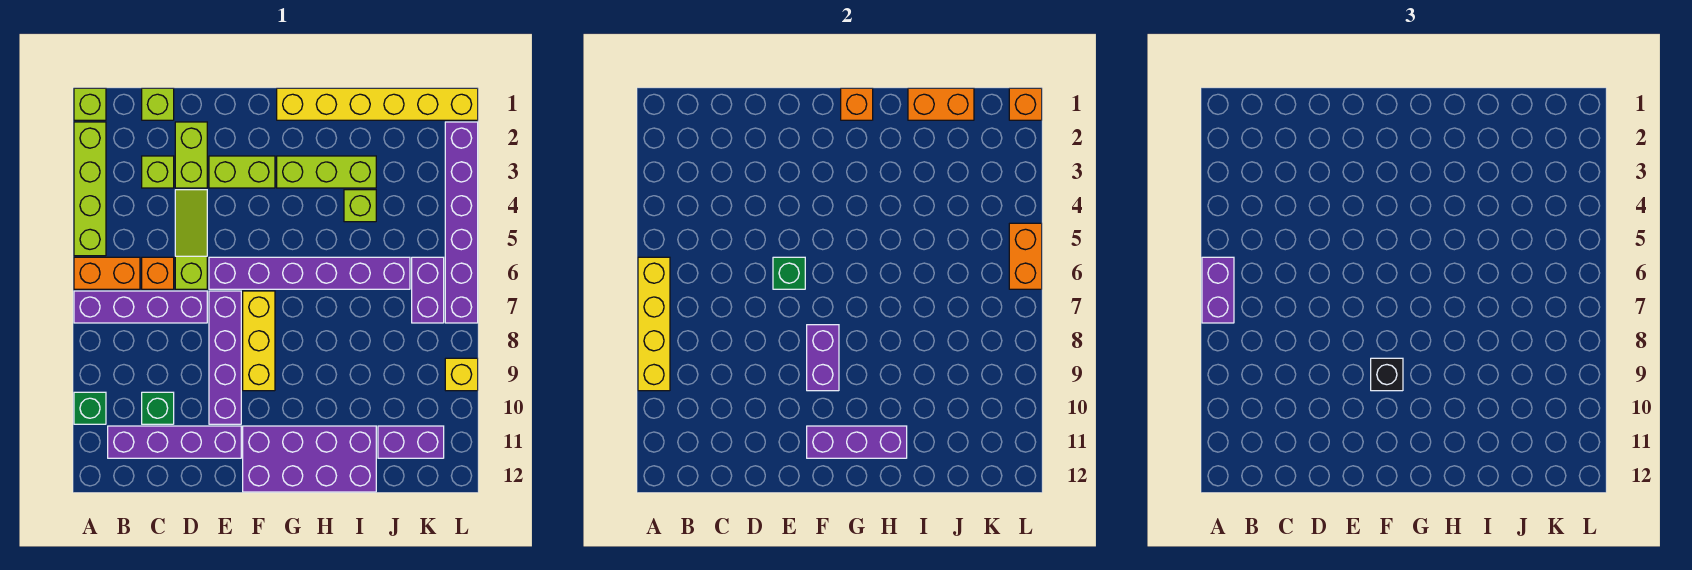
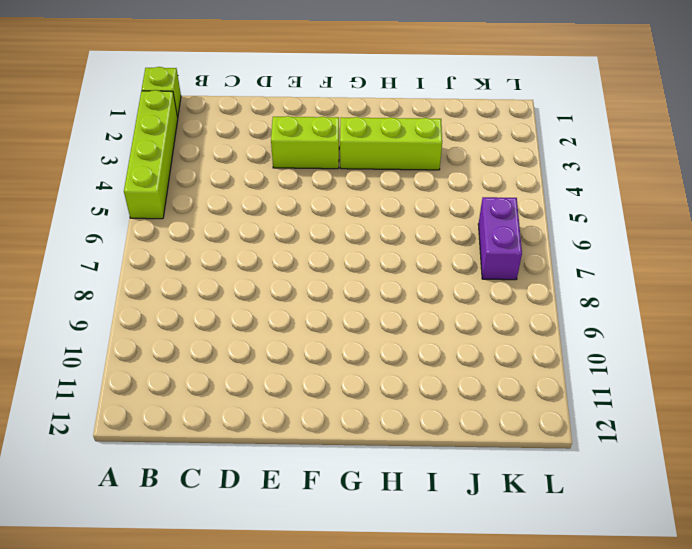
none -> orange brick A6:B6 level 1
none -> purple brick A7:D7 level 1
none -> green brick A10 level 1
none -> purple brick B11:E11 level 1

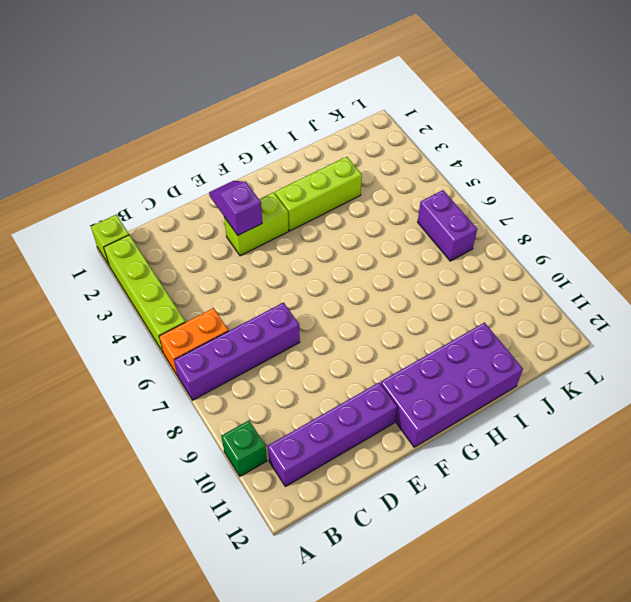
purple slope E2:E3 level 2 top 3 -> none
none -> lime brick C1 level 1
none -> lime brick C3 level 1
none -> orange brick C6 level 1
none -> green brick C10 level 1

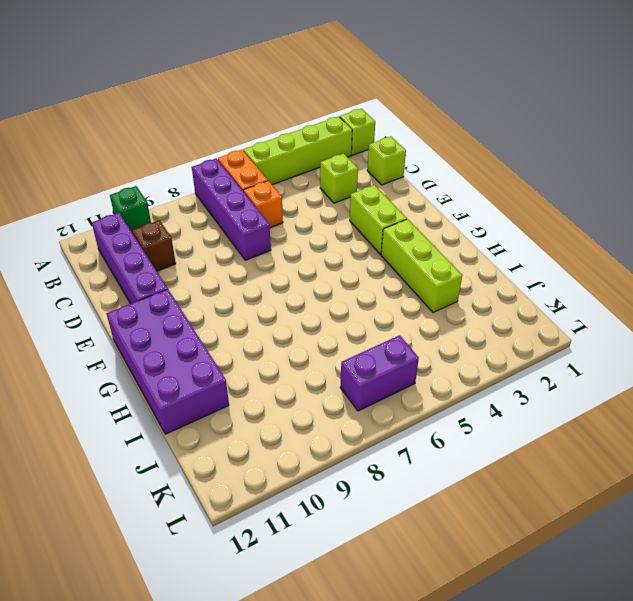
brown brick C10 level 1 -> green brick C10 level 1
none -> lime brick D2:D3 level 1
none -> lime slope D4:D6 level 1 top 6
none -> purple brick E6:J6 level 1
none -> purple brick E7:E10 level 1

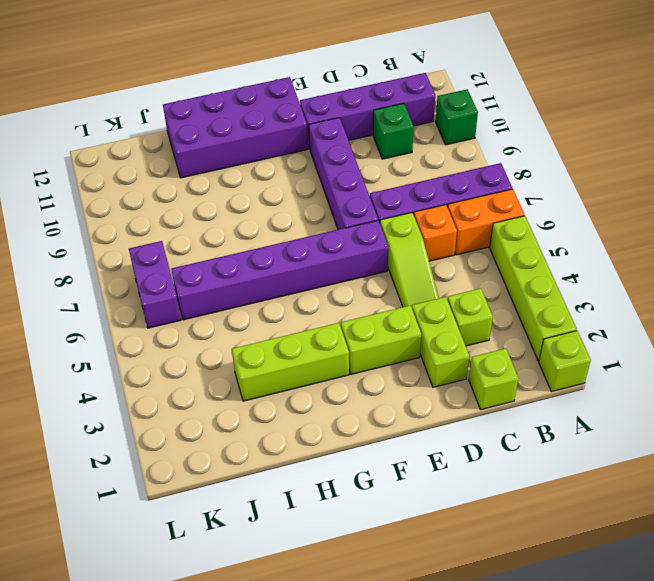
none -> yellow brick F7:F9 level 1
none -> yellow brick G1:L1 level 1
none -> lime brick I4 level 1
none -> purple brick J11:K11 level 1

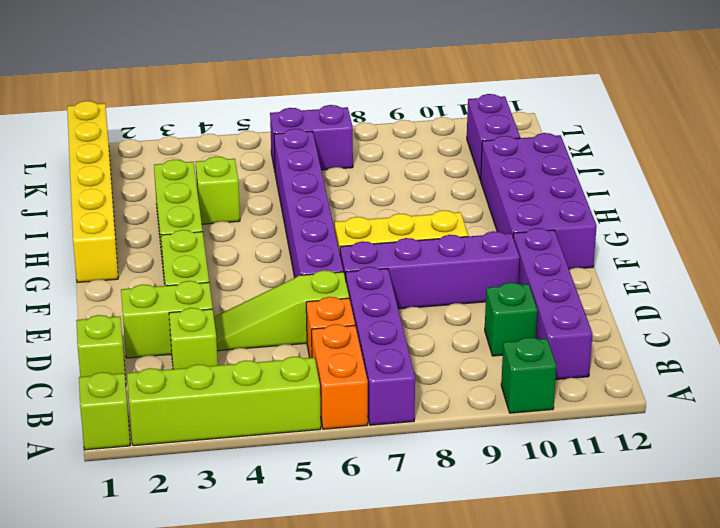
none -> purple brick L2:L7 level 1
none -> yellow brick L9 level 1
none -> yellow brick A6:A9 level 2
none -> green brick E6 level 2

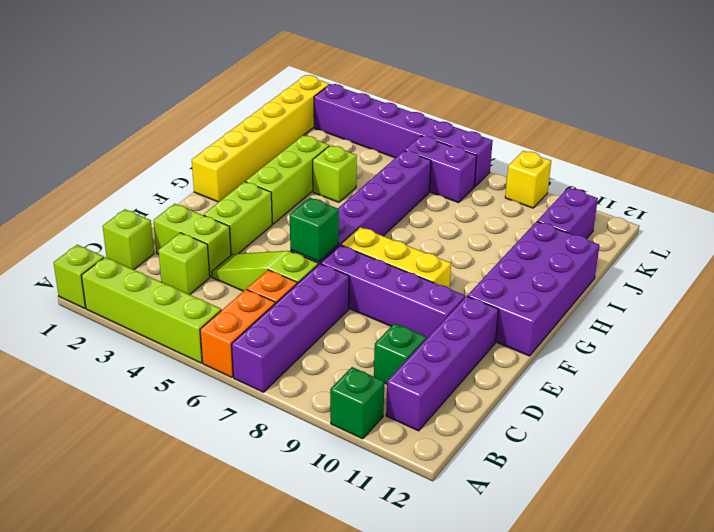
none -> yellow brick A6:A9 level 2
none -> purple brick F8:F9 level 2
none -> purple brick F11:H11 level 2
none -> orange brick G1 level 2

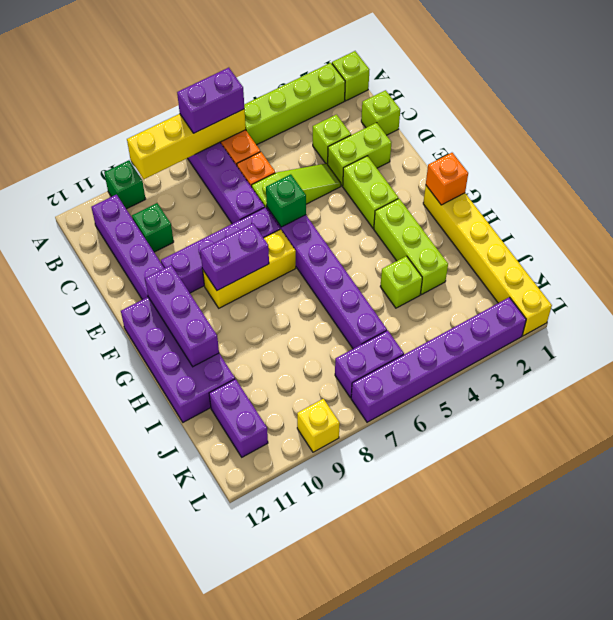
none -> orange brick I1:J1 level 2
none -> orange brick L1 level 2
none -> orange brick L5:L6 level 2
none -> black brick F9 level 3

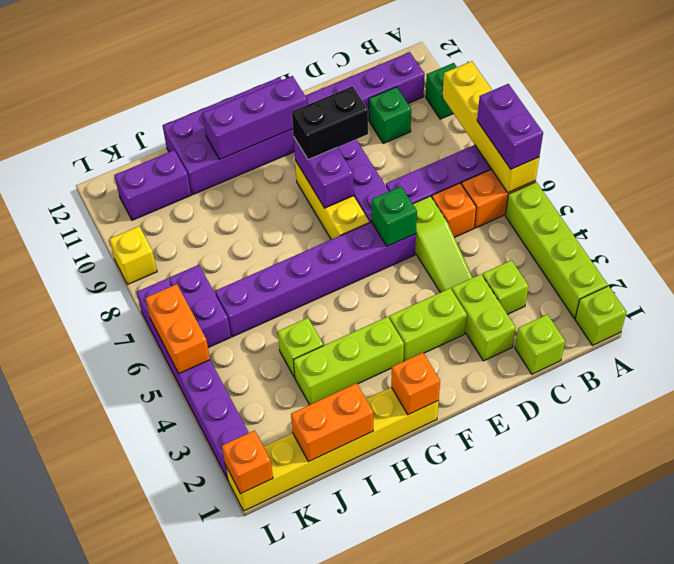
black brick E9:F9 level 3 -> black brick F9 level 3

